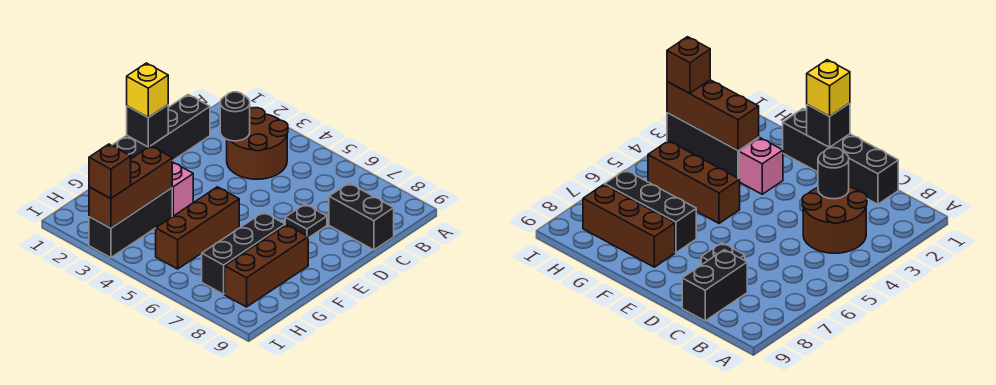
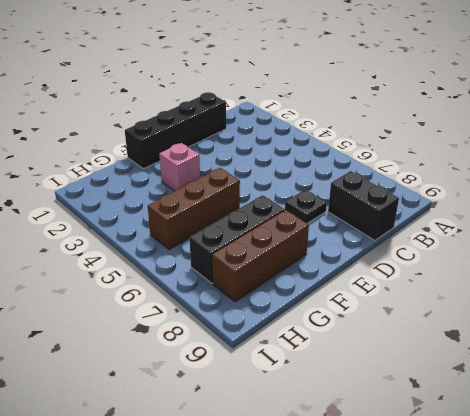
none -> brown round brick B3:C4 level 1
none -> black brick G3:I3 level 1
none -> black round brick C3 level 2

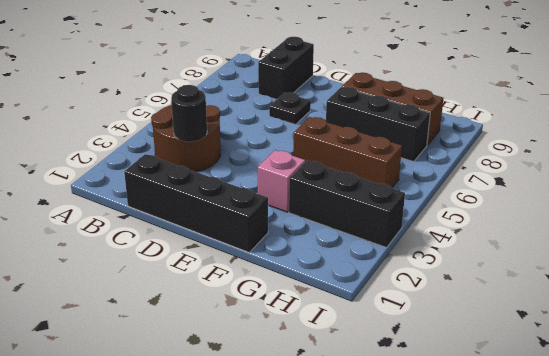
none -> black brick E1 level 2
none -> brown brick G3:I3 level 2
none -> yellow brick E1 level 3

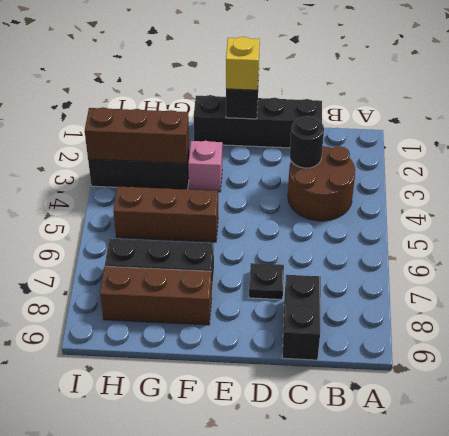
none -> brown brick I3 level 3

